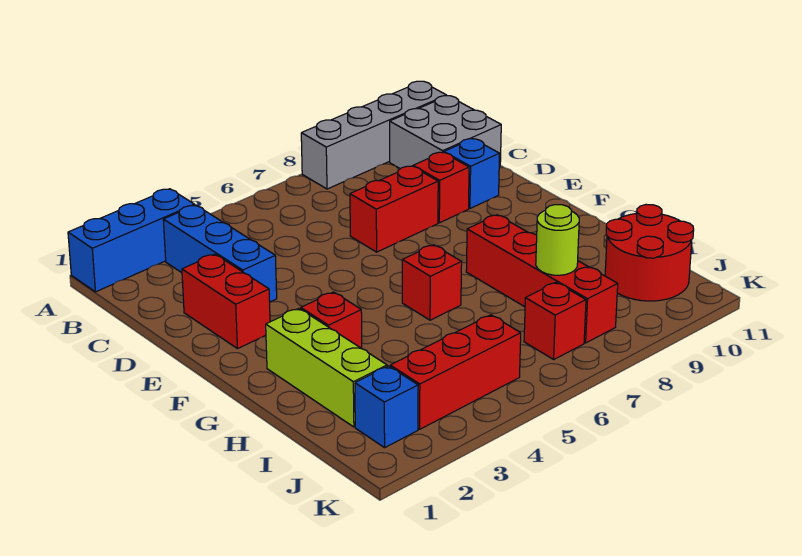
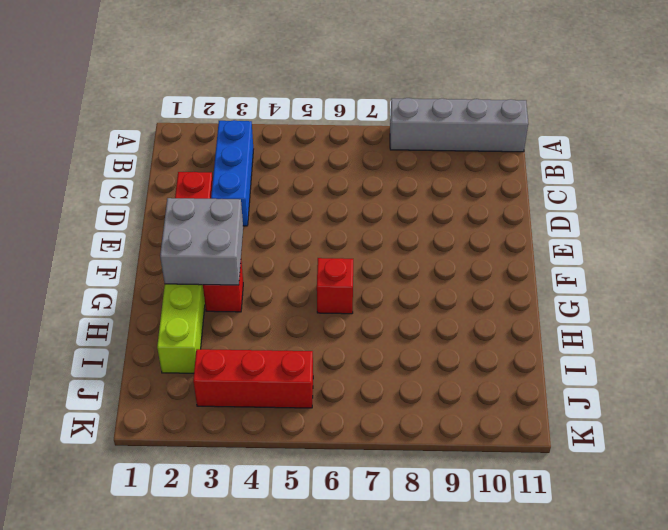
grey brick F2:G3 level 2 -> grey brick B10:C11 level 1
none -> blue brick A1:A3 level 1
none -> red brick D7:D8 level 1
none -> red brick D9 level 1

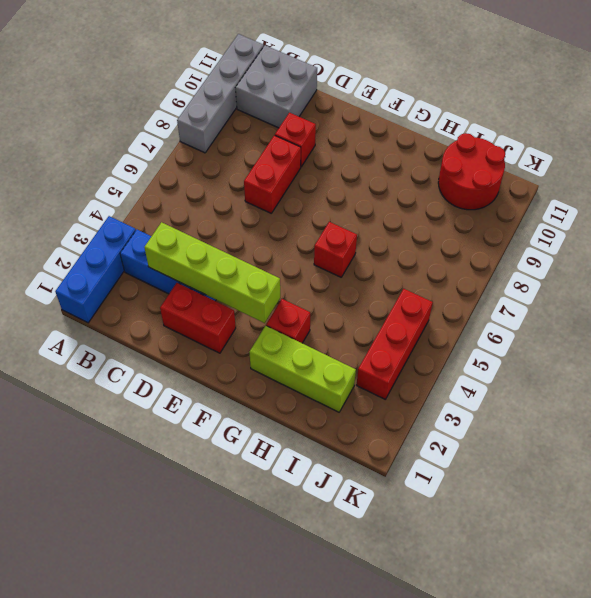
lime brick C3:F3 level 2 -> none
none -> blue brick D10 level 1
none -> red brick G8:J8 level 1
none -> blue brick J2 level 1

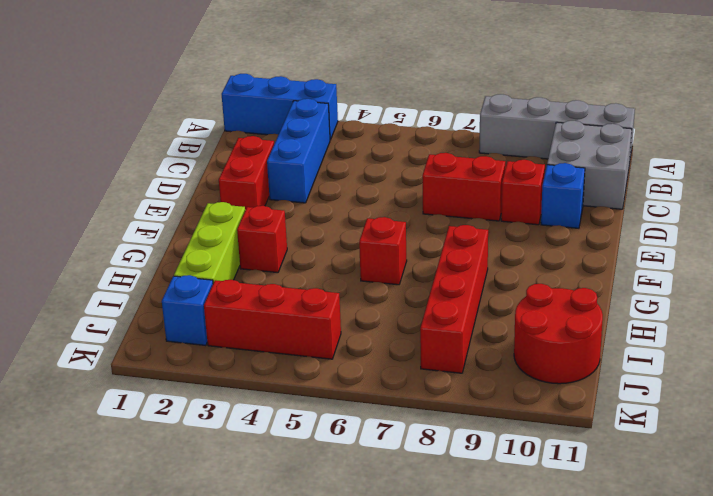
none -> red brick J7 level 1
none -> lime round brick I8 level 2

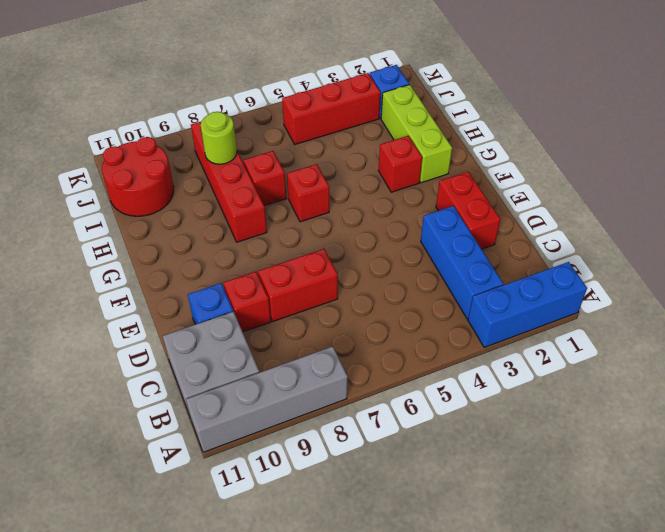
red brick H7 level 1 -> red brick J7 level 1

